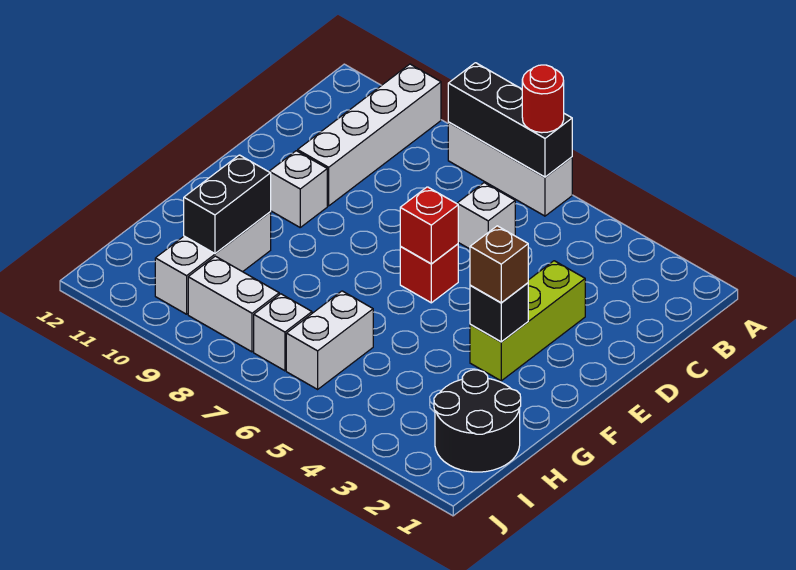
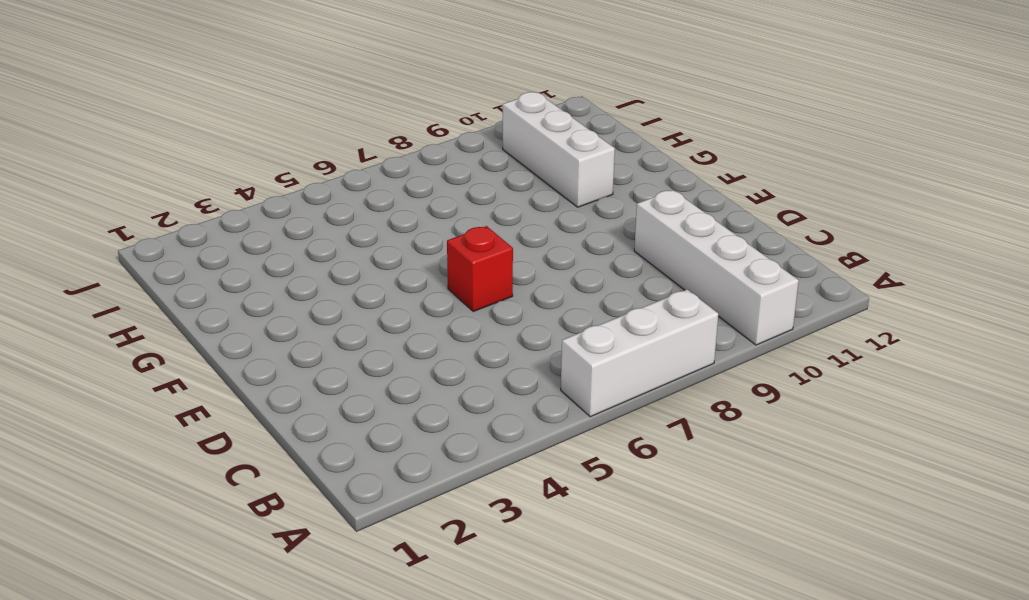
none -> white brick C6 level 1
none -> lime brick D3:F3 level 1
none -> white brick E10 level 1

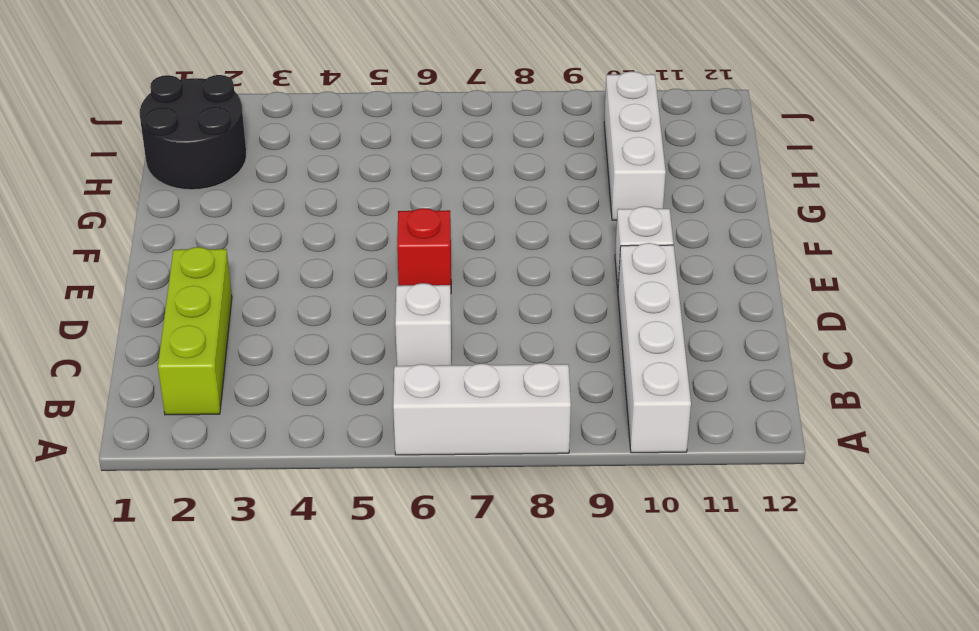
lime brick B2:D2 level 1 -> lime brick D3:F3 level 1
none -> white brick H6:I6 level 1
none -> white brick I7 level 1
none -> white brick I8:I9 level 1

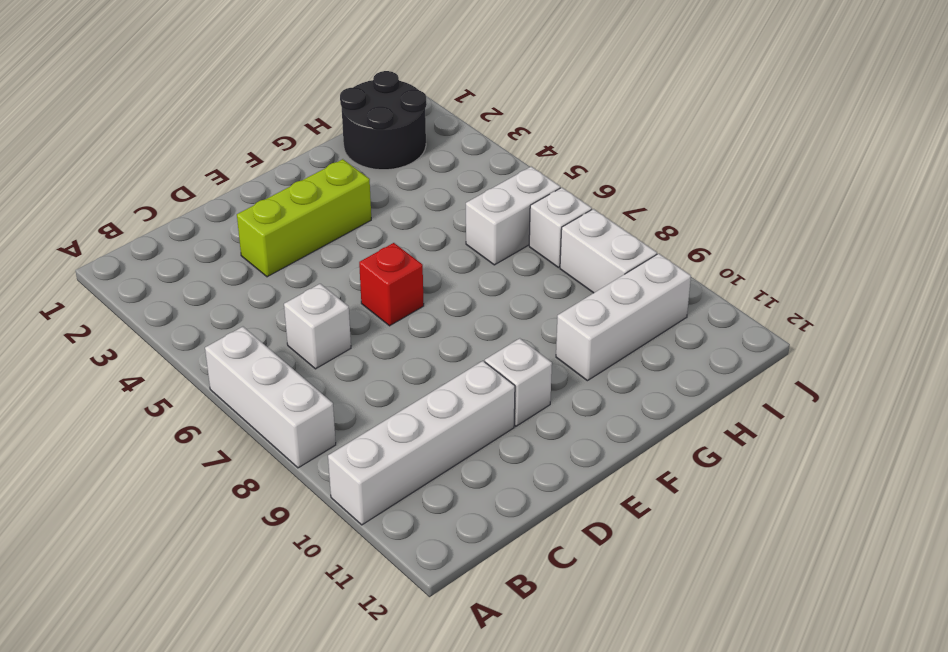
none -> black brick A6:A8 level 2
none -> red brick E6 level 2
none -> black brick F3 level 2

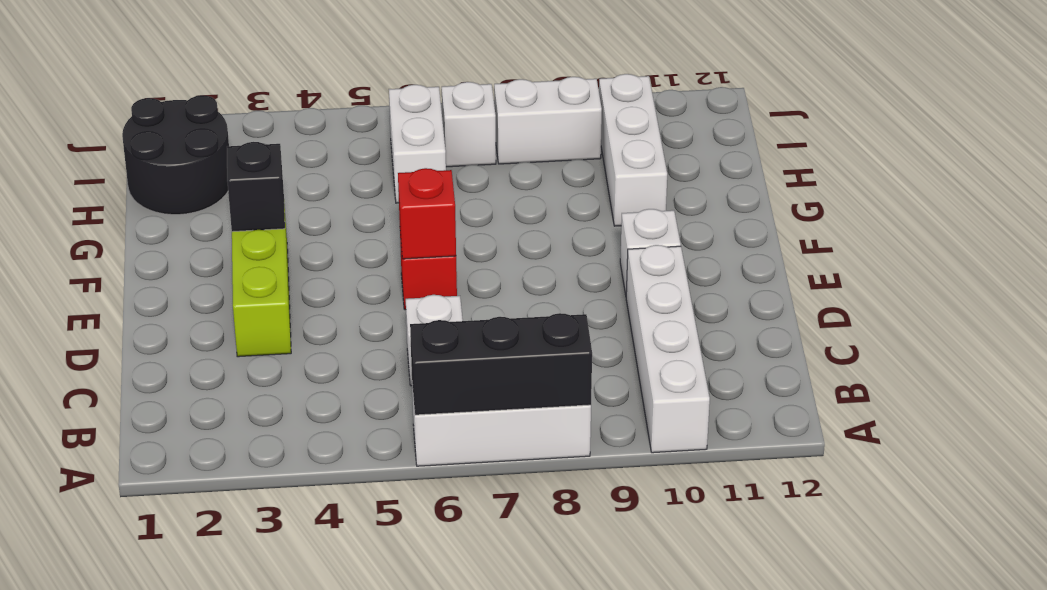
none -> black brick G10:H10 level 2
none -> red round brick A6 level 3
none -> brown brick F3 level 3

